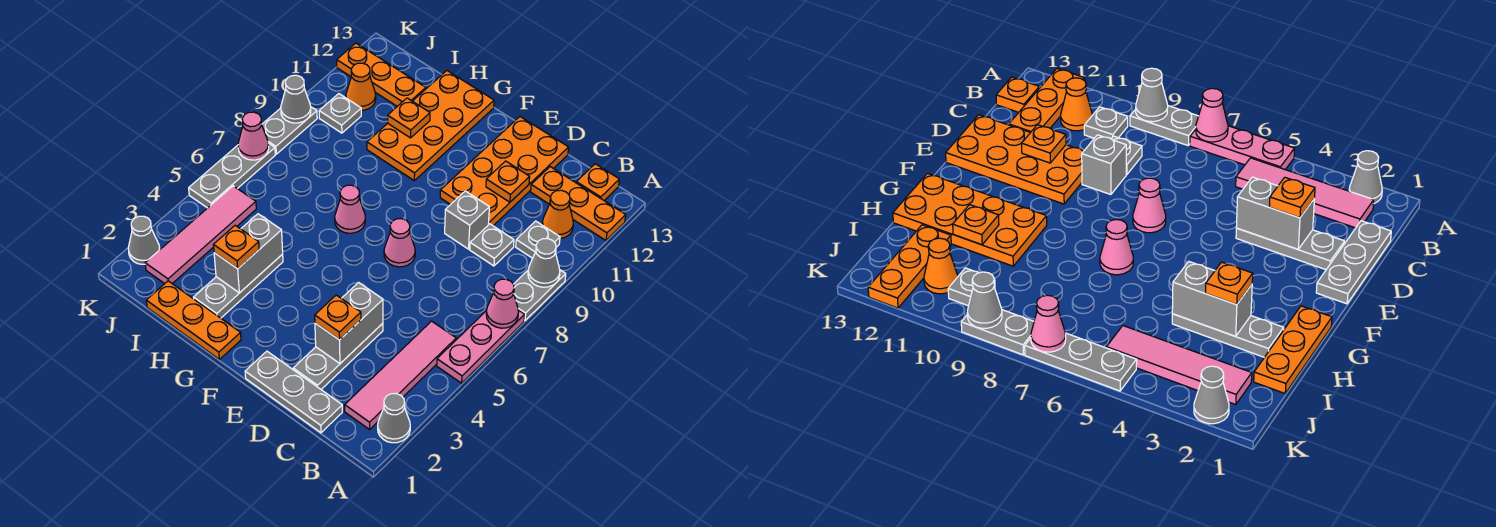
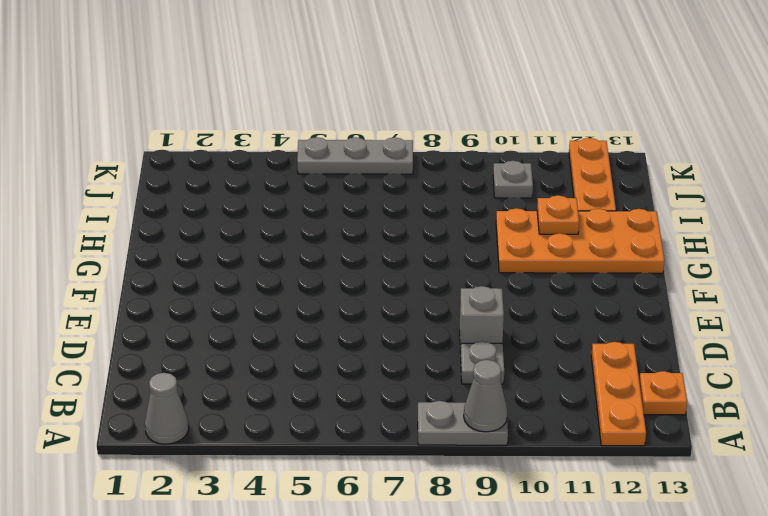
none -> pink plate A5:A7 level 1
none -> pink tile B2:B5 level 1
none -> grey plate B10 level 1
none -> orange cone B11 level 1

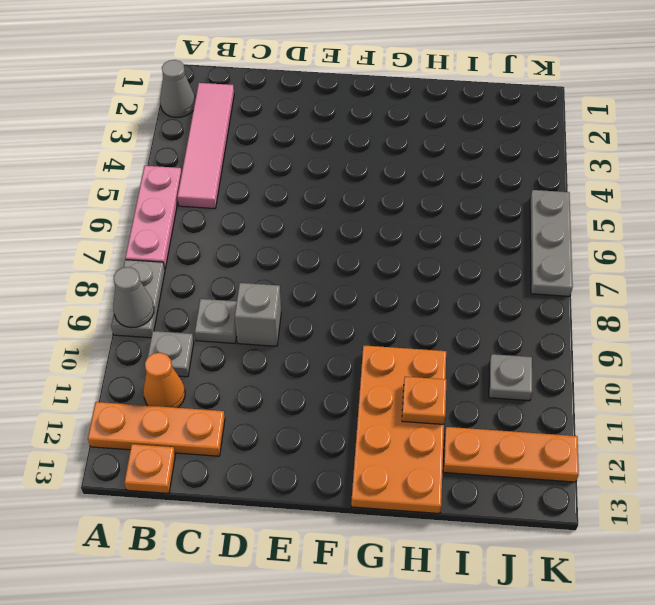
none -> grey plate C1:E1 level 1
none -> grey plate D2:D4 level 1
none -> orange plate D10:E13 level 1
none -> pink cone E7 level 1

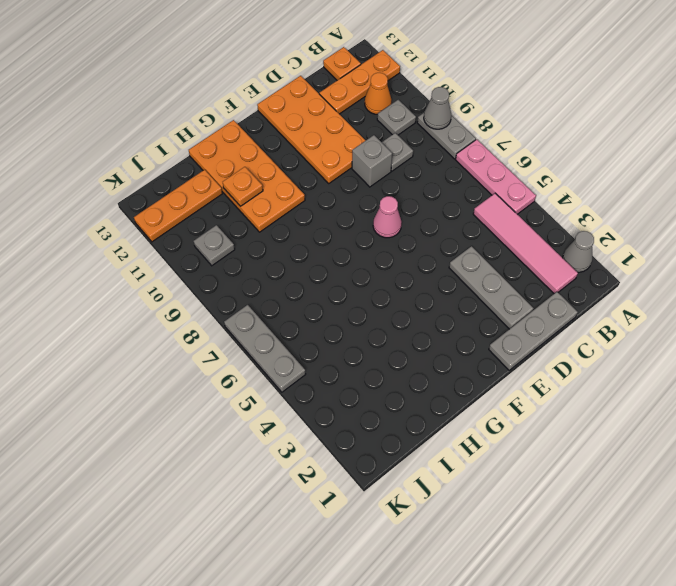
none -> orange plate G1:I1 level 1
none -> pink cone G7 level 1
none -> grey plate H2:H4 level 1
none -> pink tile J2:J5 level 1

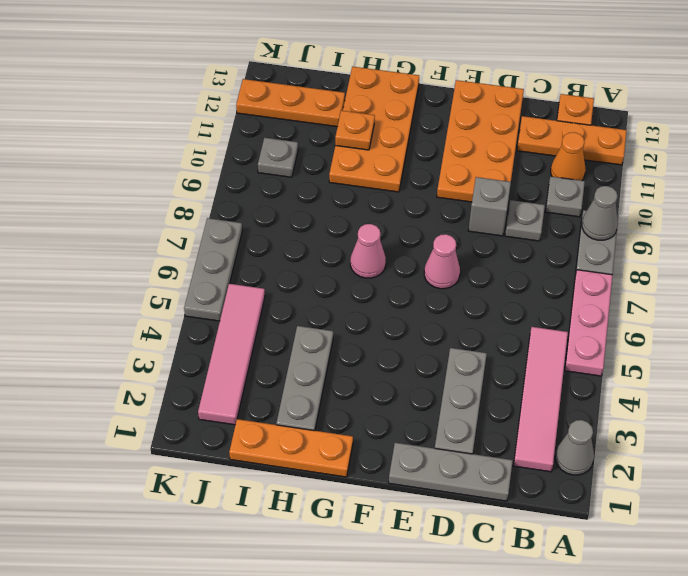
none -> orange cone J11 level 1
none -> grey cone K2 level 1
none -> grey plate K8:K9 level 1
none -> pink cone A7 level 2

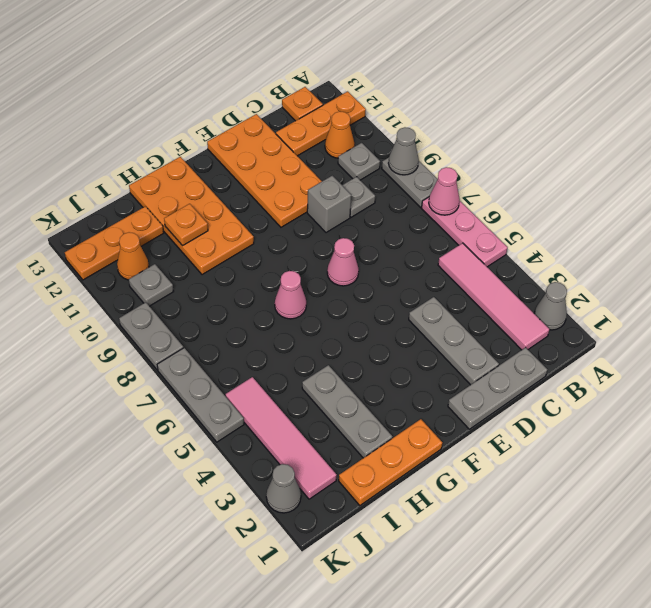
none -> grey brick D3:D4 level 2
none -> orange plate D11 level 2
none -> grey brick H3:H4 level 2
none -> pink cone K7 level 2

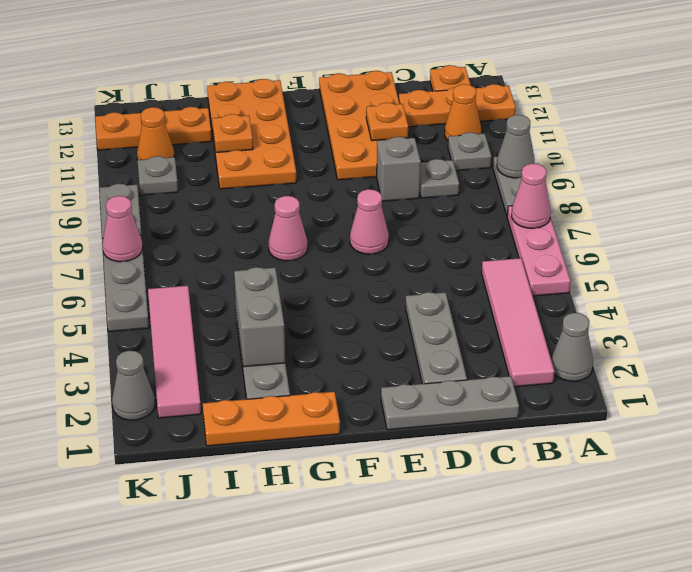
none -> grey brick D3:D4 level 2
none -> grey cone K9 level 2
none -> orange plate D3 level 3
none -> orange plate H3 level 3

